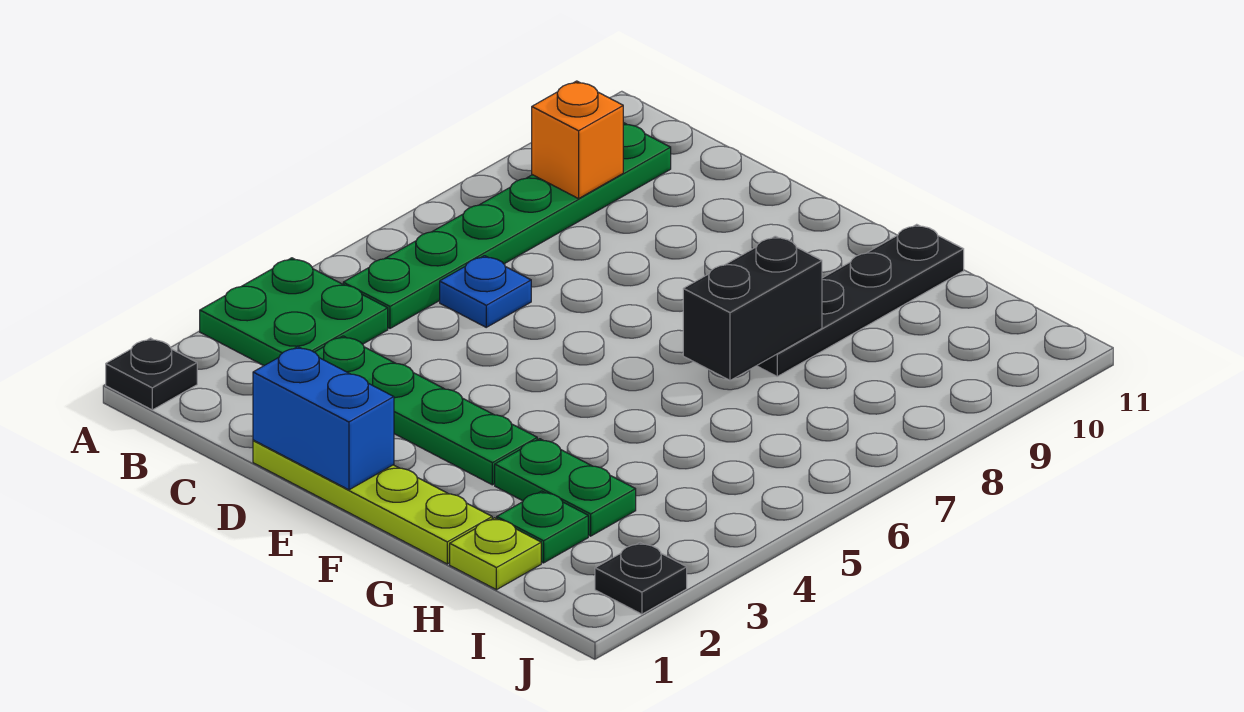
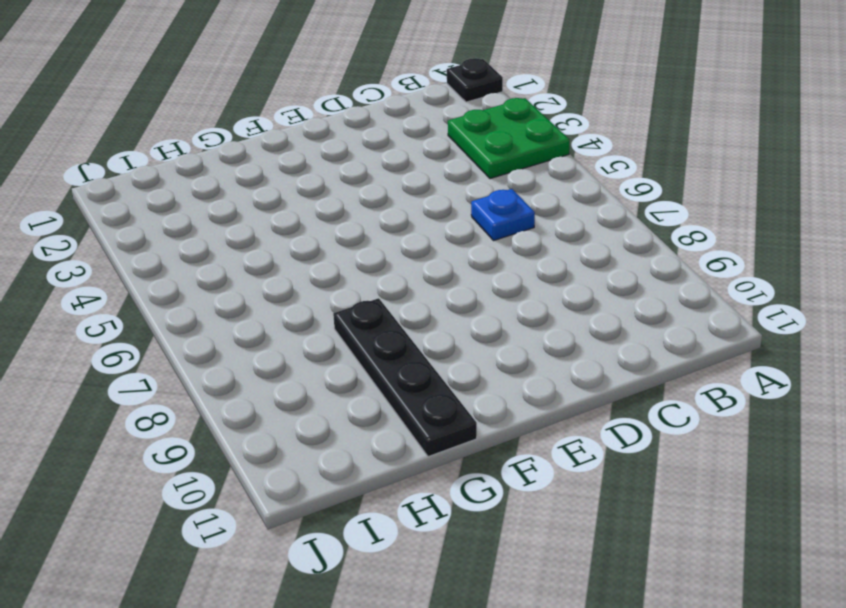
none -> green plate B5:B10 level 1
none -> green plate C3:F3 level 1
none -> lime plate D1:G1 level 1

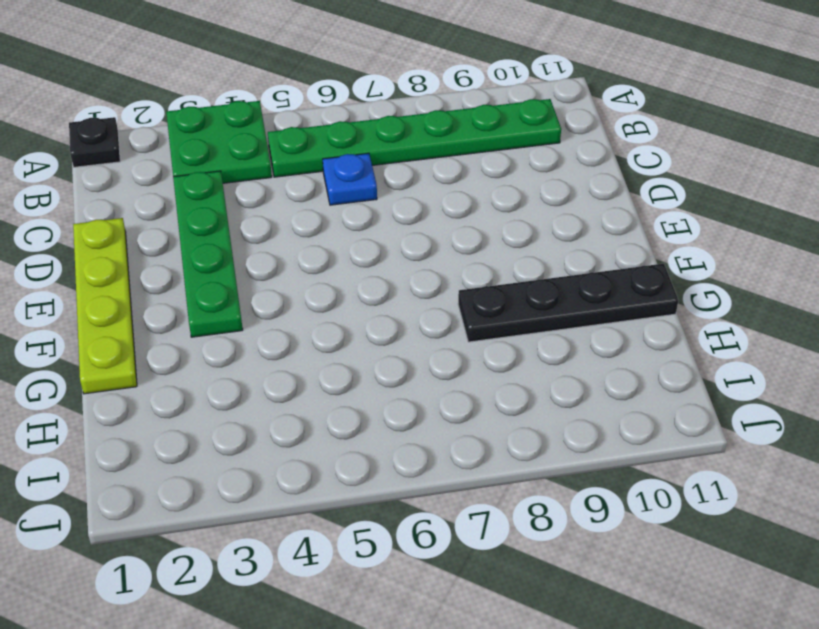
none -> green plate G3:H3 level 1
none -> lime plate H1 level 1
none -> green plate H2 level 1

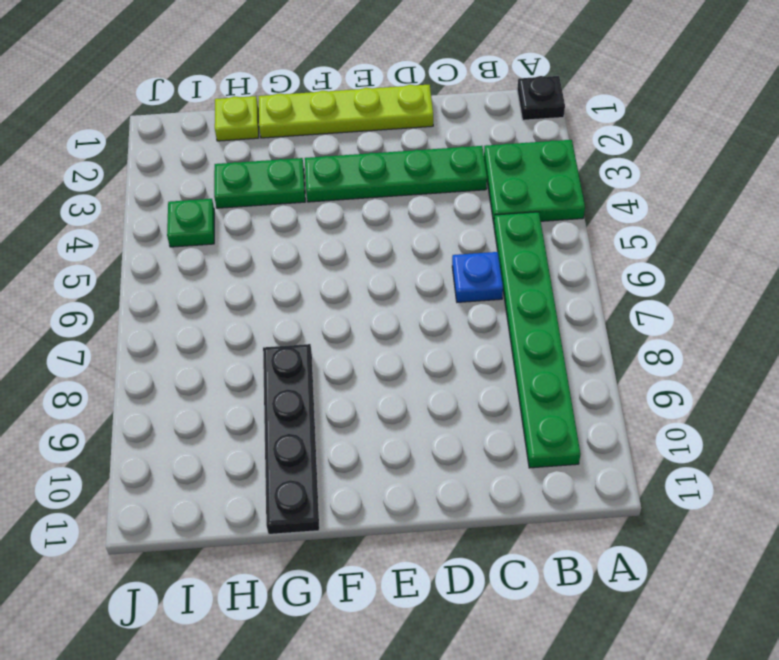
green plate I4 level 1 -> green plate H2 level 1
none -> black plate J2 level 1
none -> orange brick B9 level 2
none -> blue brick D1:E1 level 2

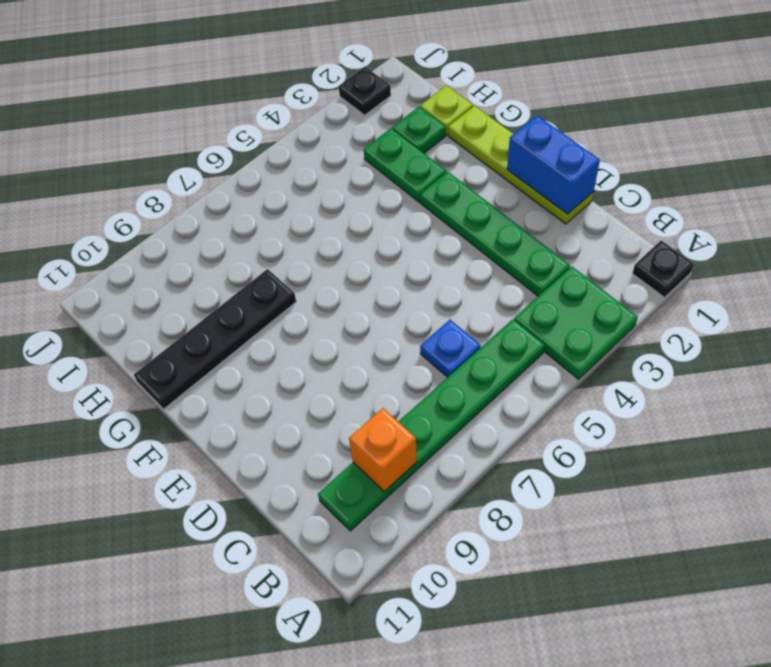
none -> black brick G7:G8 level 2

